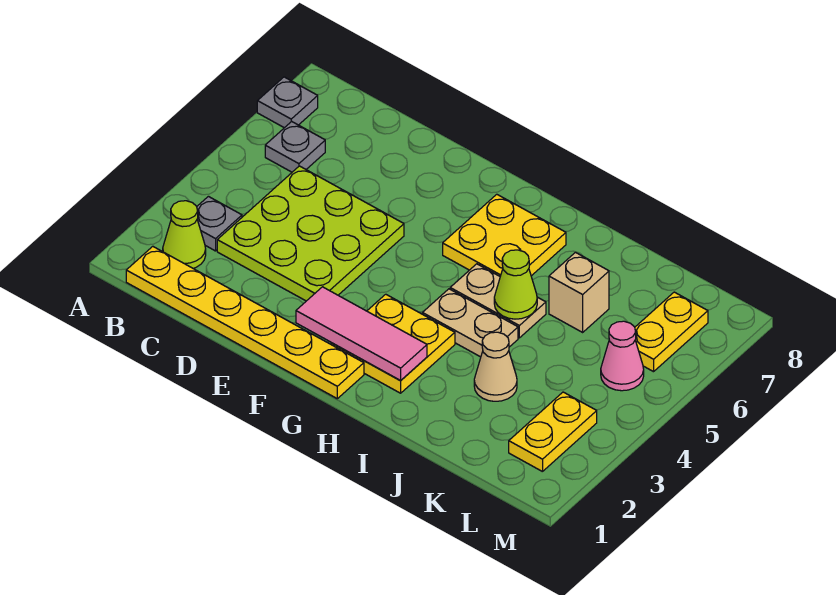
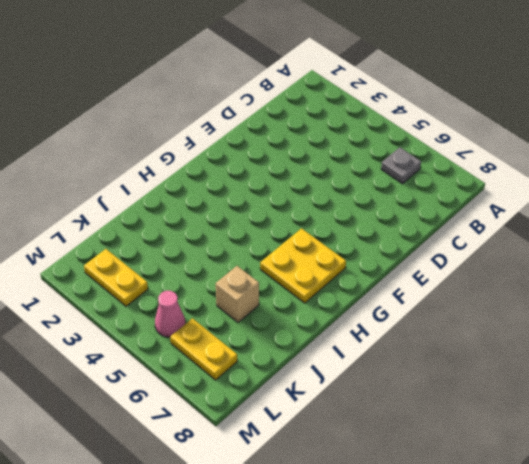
none -> grey plate A7 level 1
none -> yellow plate B1:G1 level 1
none -> lime cone B2 level 1

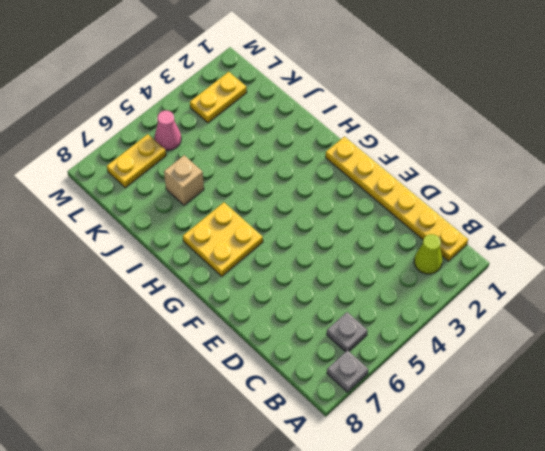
none -> grey plate B3 level 1
none -> lime plate C3:E5 level 1
none -> yellow plate G2:H3 level 1

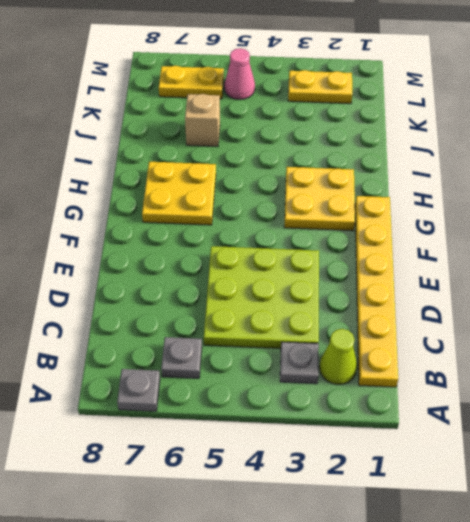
none -> tan plate H4:I4 level 1
none -> tan plate H5:I5 level 1
none -> tan cone J3 level 1

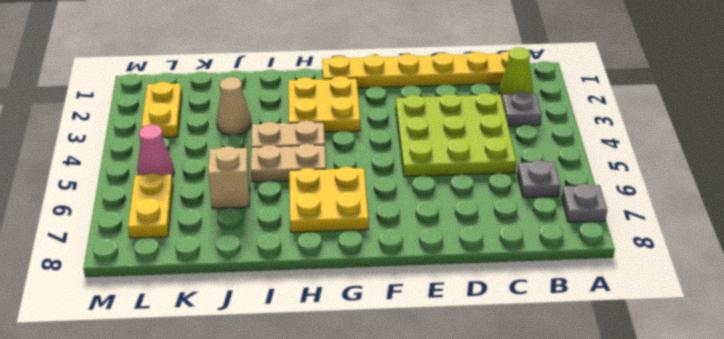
none -> pink tile F2:H2 level 2
none -> lime cone I5 level 2

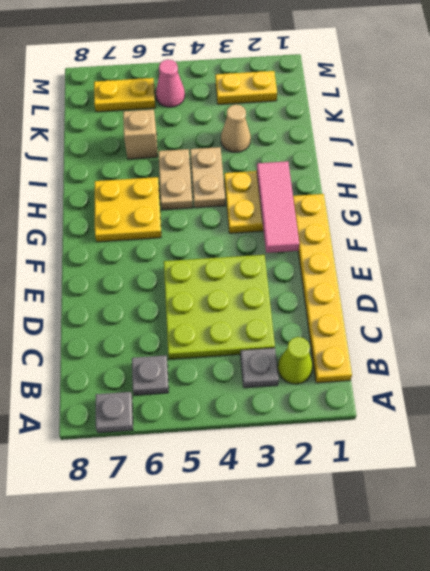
none -> lime cone I5 level 2

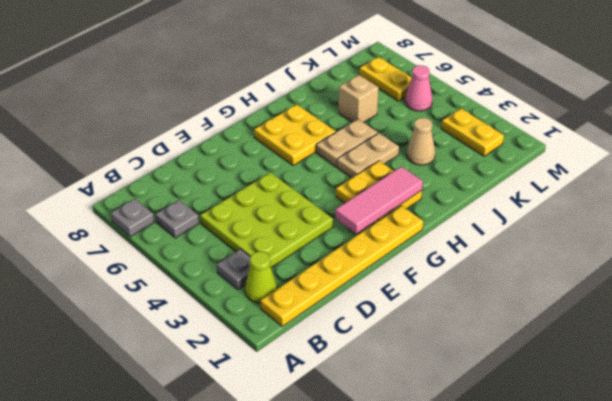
none -> lime cone I5 level 2

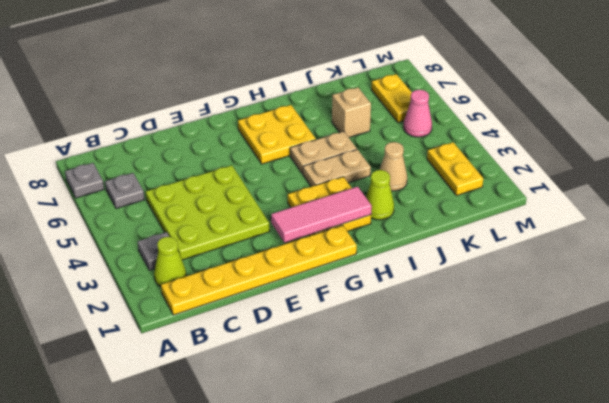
lime cone I2 level 1 -> lime cone I5 level 2

